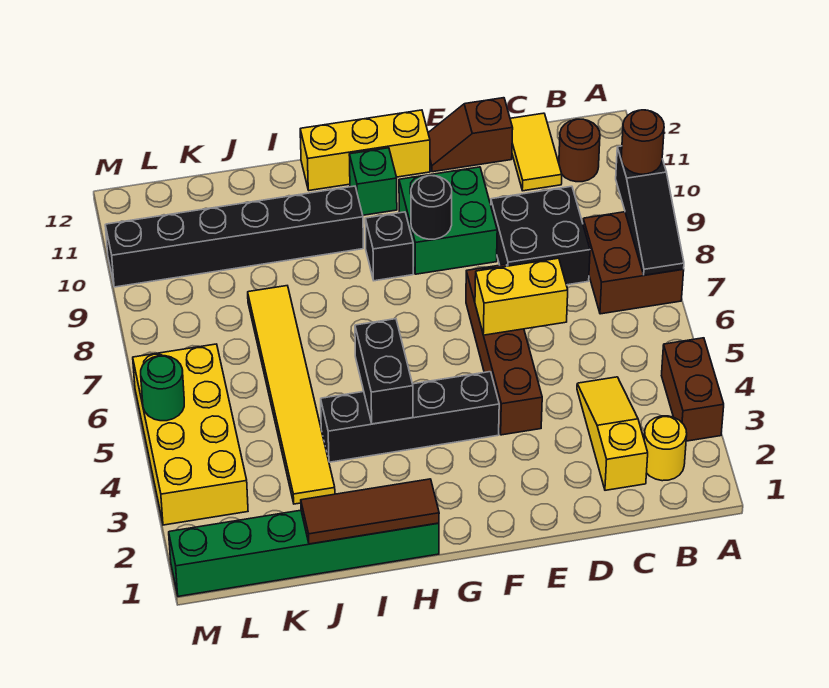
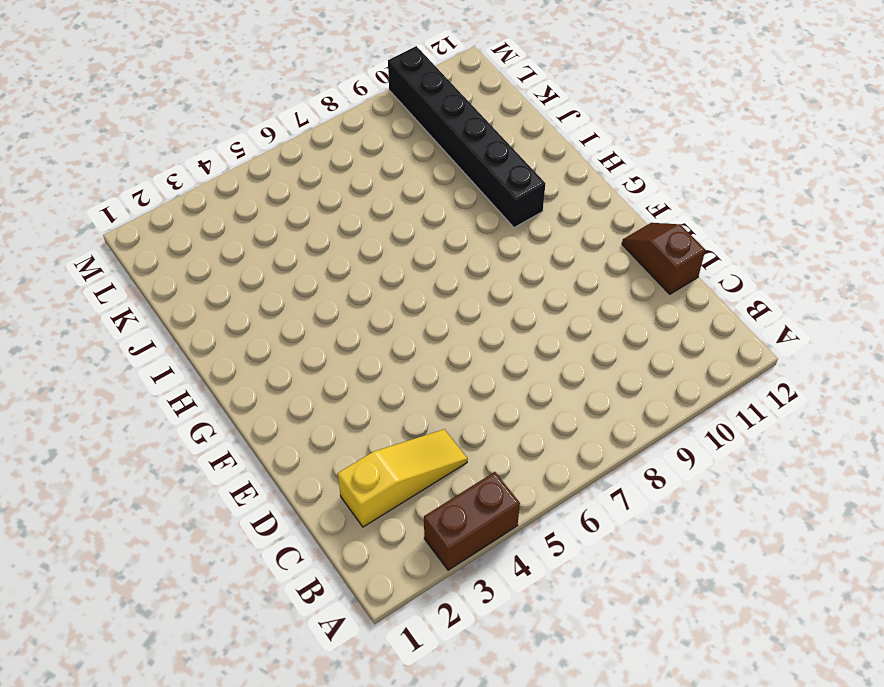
none -> brown brick A7:B8 level 1
none -> yellow round brick B2 level 1
none -> brown round brick B11 level 1

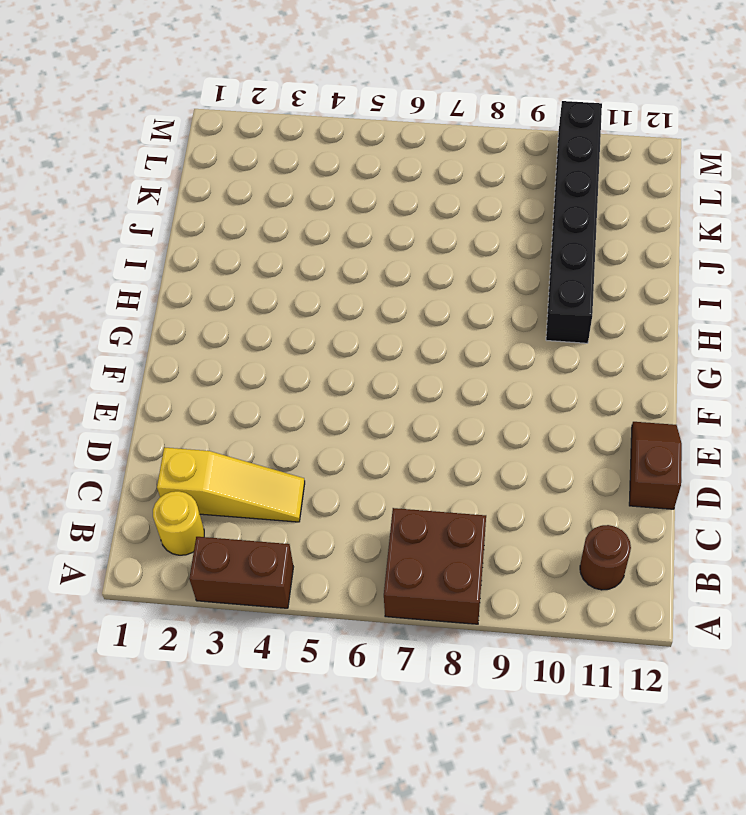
none -> black brick C8:D9 level 1
none -> yellow tile C11:C12 level 1
none -> brown brick E4:E7 level 1

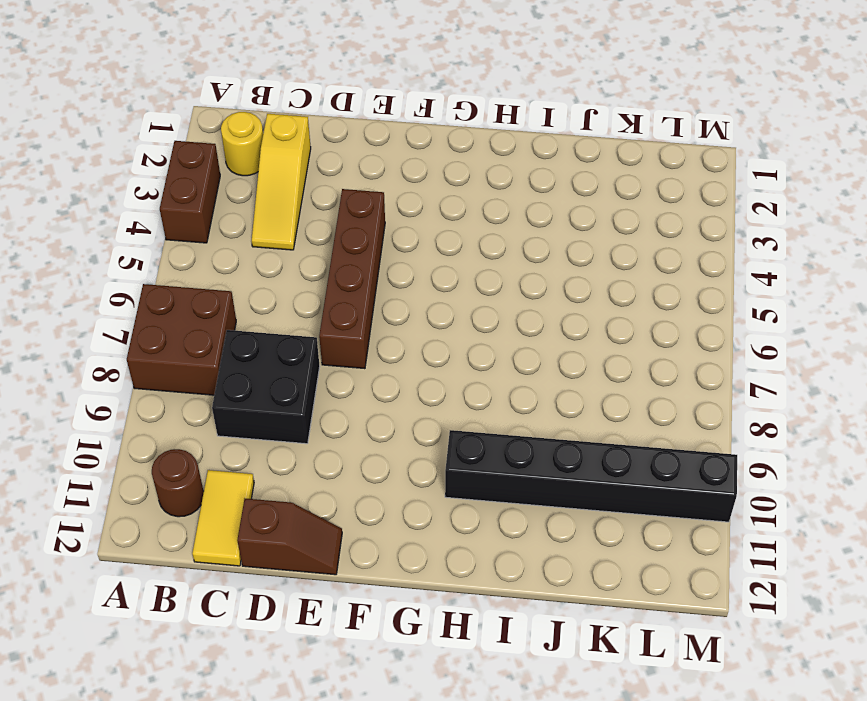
none -> green brick E9:F10 level 1
none -> black brick F4:I4 level 1
none -> yellow brick F12:H12 level 1

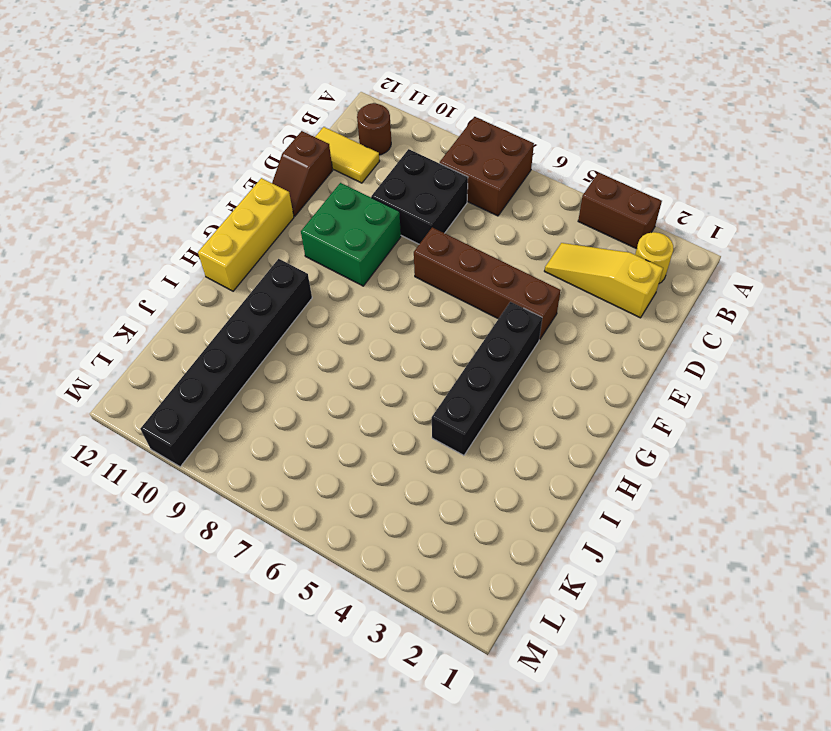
none -> black brick G9 level 1
none -> green brick G11 level 1
none -> green brick H1:M1 level 1

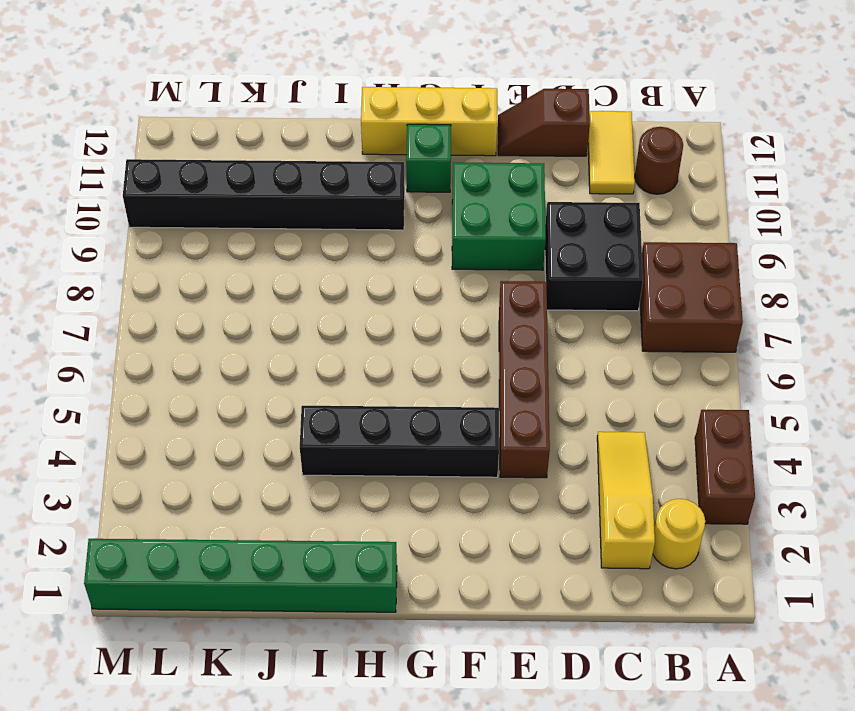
none -> black brick G9 level 1
none -> yellow tile J3:J8 level 1
none -> yellow brick L3:M6 level 1

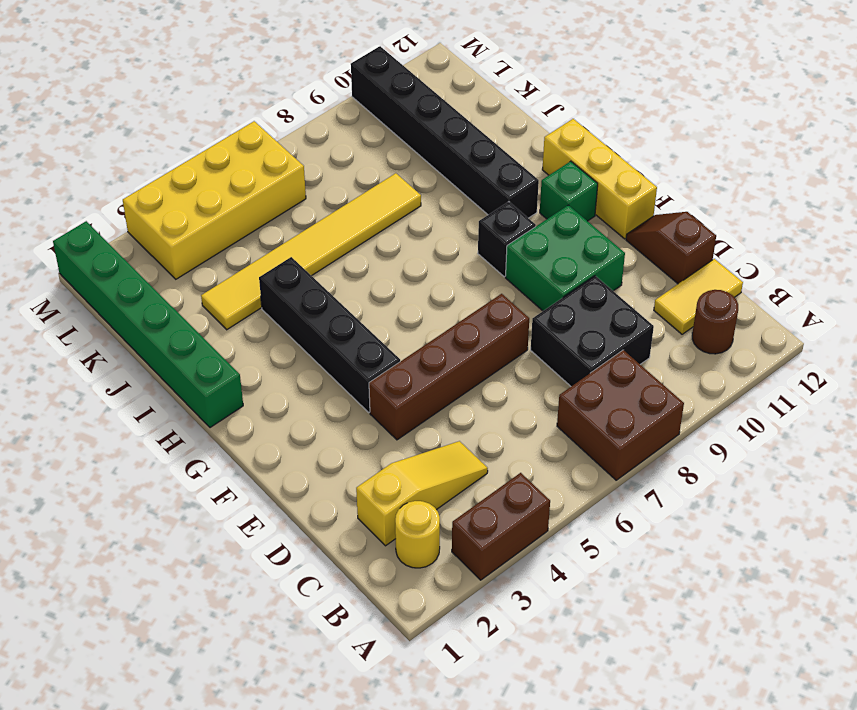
none -> black slope A7:A9 level 2 top 9
none -> yellow brick D6:E6 level 2
none -> black round brick F9 level 2

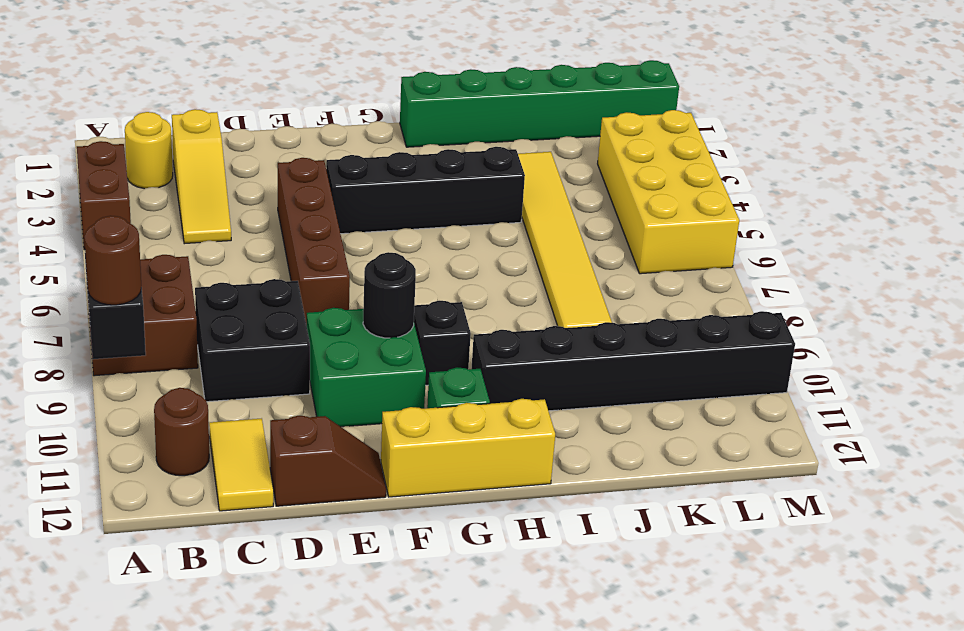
none -> yellow brick D6:E6 level 2
none -> brown tile H1:J1 level 2
none -> black brick H4:H5 level 2

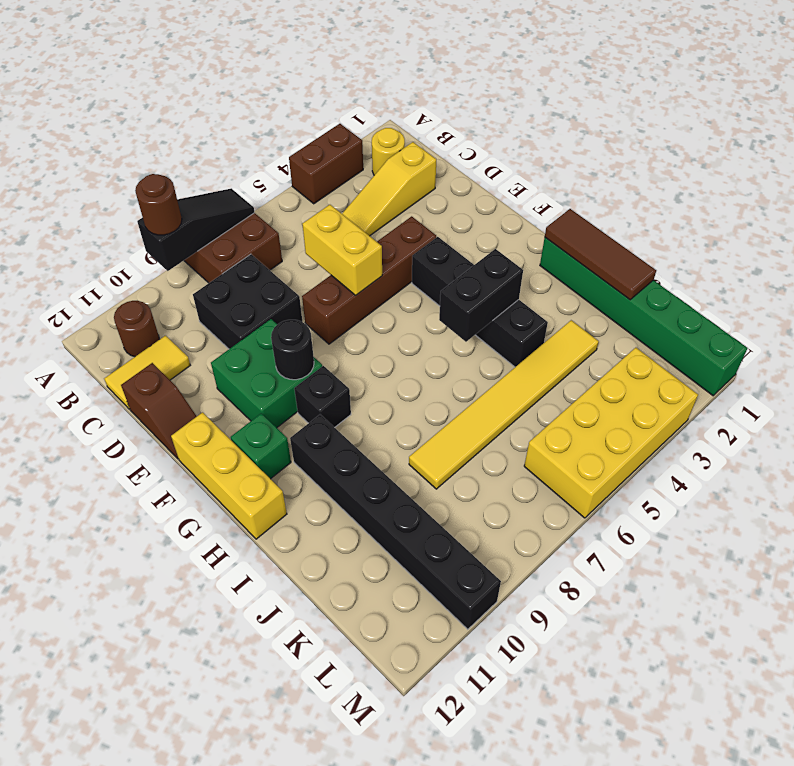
none -> green round brick M5 level 2

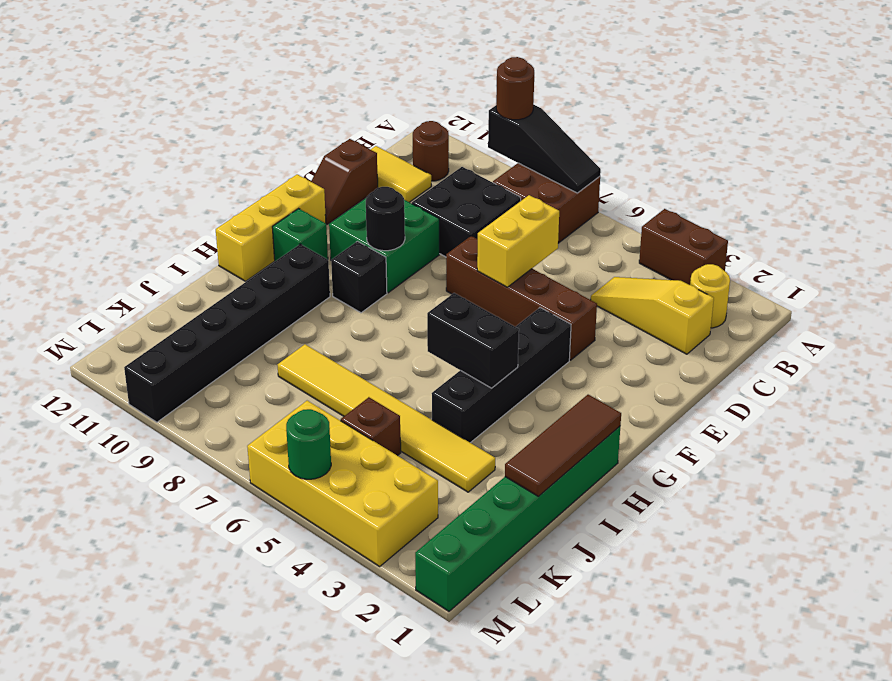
brown brick K5 level 1 -> none

